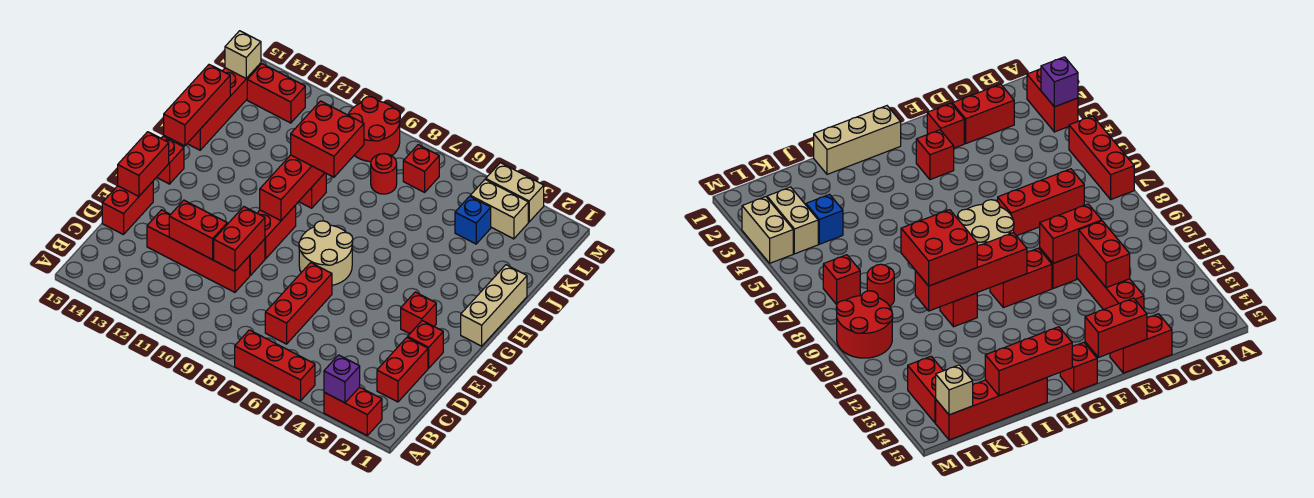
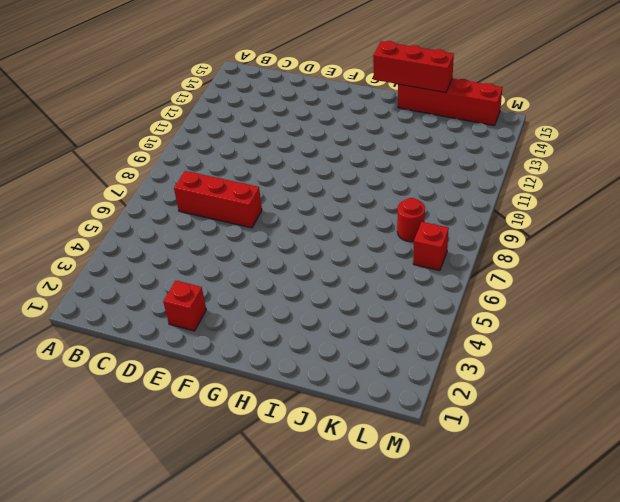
none -> red brick A2:A3 level 1
none -> red brick A5:A7 level 1
none -> red brick C2:D2 level 1
none -> red brick D10:D13 level 1

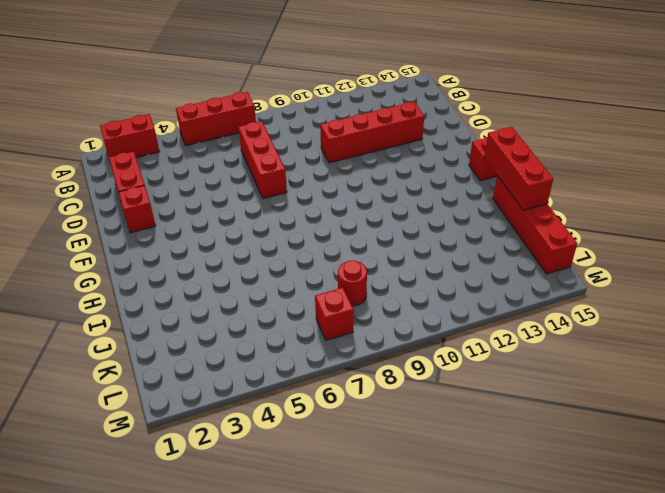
none -> red brick D15:E15 level 1
none -> red brick E10 level 1
none -> red brick F3 level 1
none -> tan round brick F7:G8 level 1

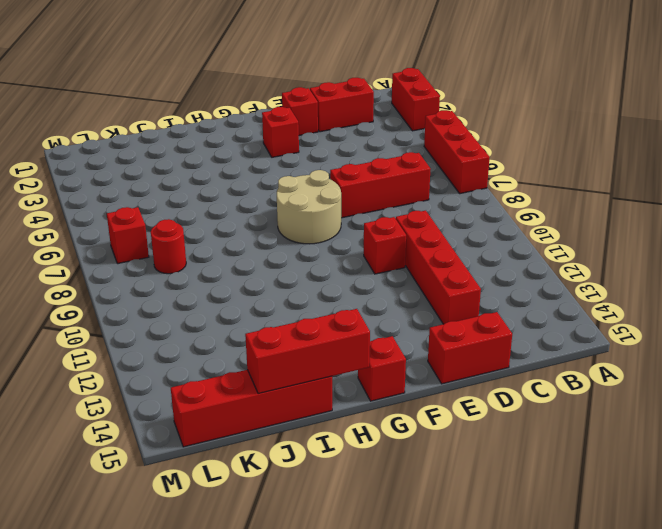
none -> red brick F10:G10 level 1
none -> tan brick G1:I1 level 1
none -> red brick I10 level 1
none -> blue brick K4 level 1

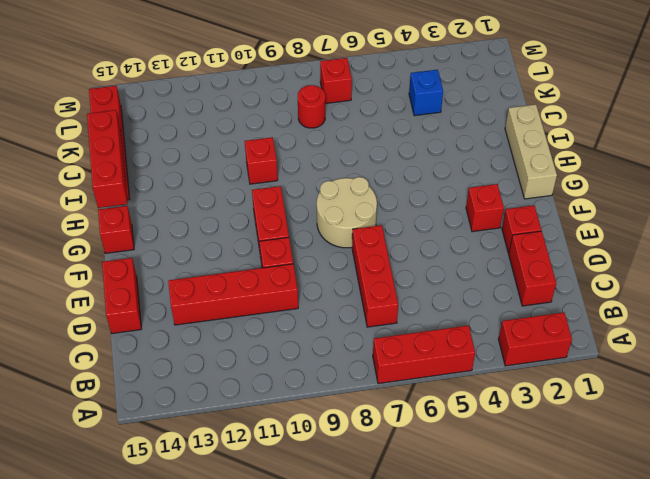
none -> tan brick L3:L4 level 1
none -> red round brick L9:M10 level 1
none -> red brick L13:L14 level 1
none -> tan brick M3:M4 level 1

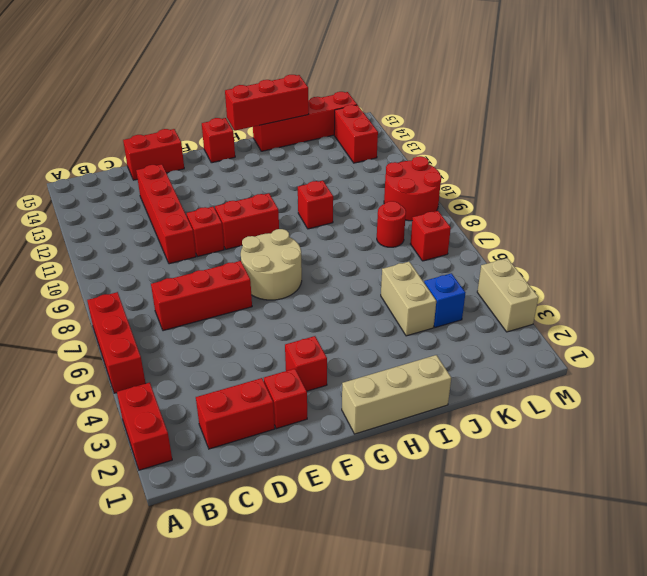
tan brick J4:J5 level 1 -> tan brick L3:L4 level 1
none -> purple brick A3 level 2
none -> red brick D10:E10 level 2
none -> red brick D11:D12 level 2
none -> red brick E15:F15 level 2

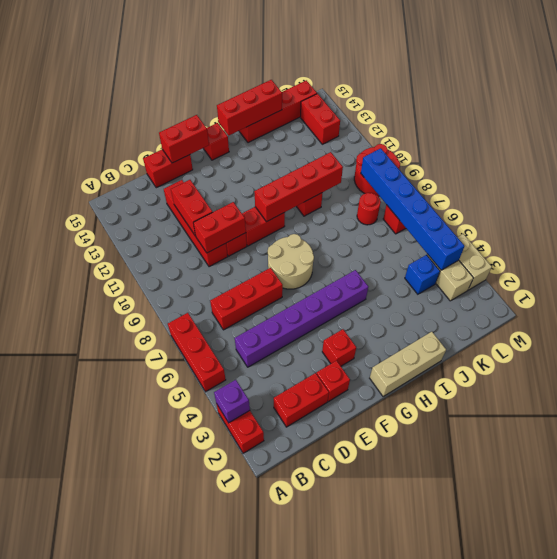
purple brick C5:H5 level 1 -> none
blue brick L4:L9 level 2 -> none
none -> tan brick L15 level 2
none -> red brick I9:J10 level 3

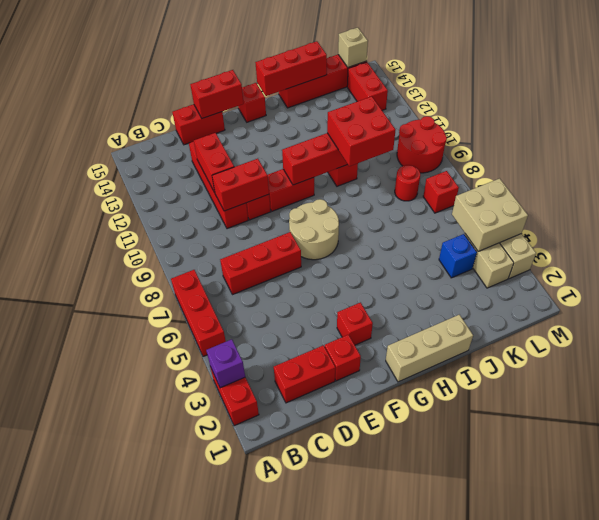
tan brick L4:M5 level 2 -> none

